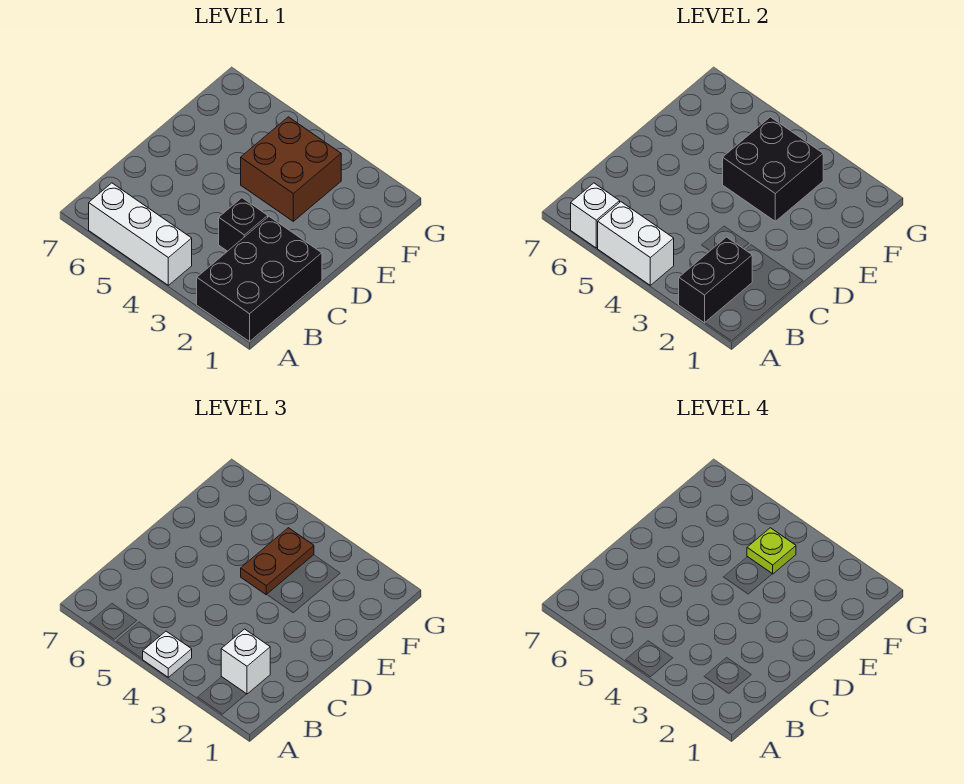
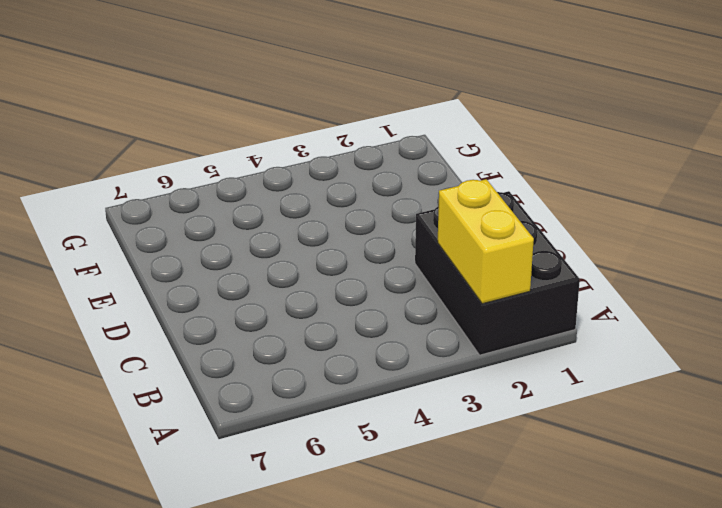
yellow brick A2:B2 level 2 -> black brick A2:B2 level 2
none -> white brick A4:A6 level 1
none -> black brick C3 level 1
none -> brown brick E3:F4 level 1

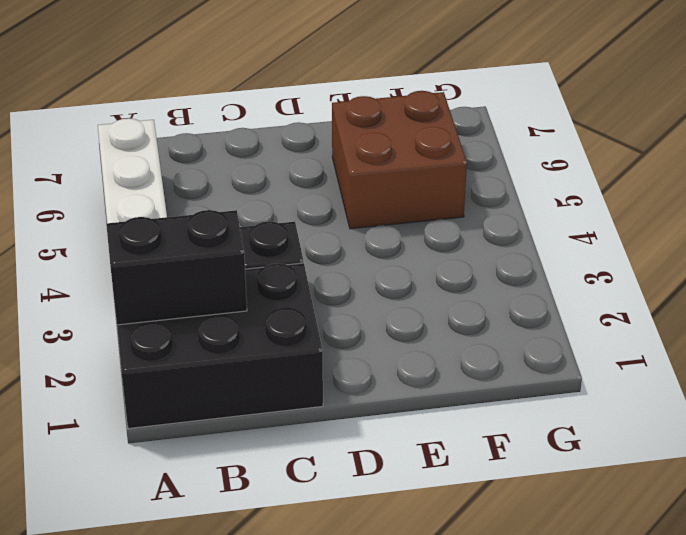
brown brick E5:F6 level 1 -> brown brick E3:F4 level 1
none -> white brick A4:A5 level 2
none -> white brick A6 level 2
none -> black brick E3:F4 level 2

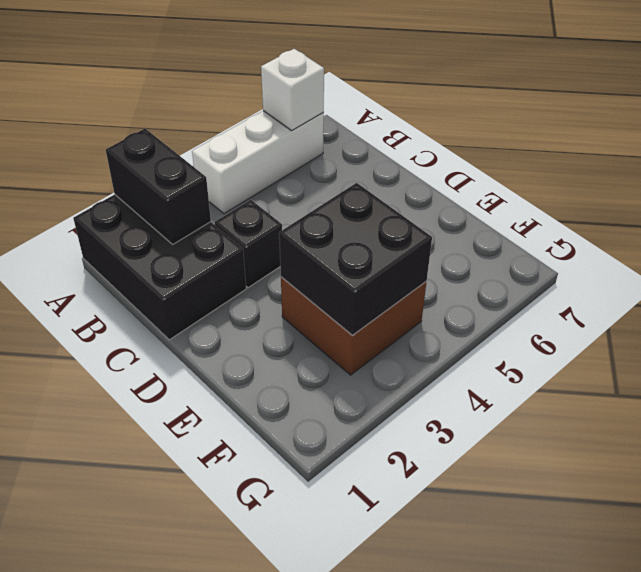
none -> white brick A4:A5 level 2
none -> white plate A4 level 3
none -> white brick B2 level 3

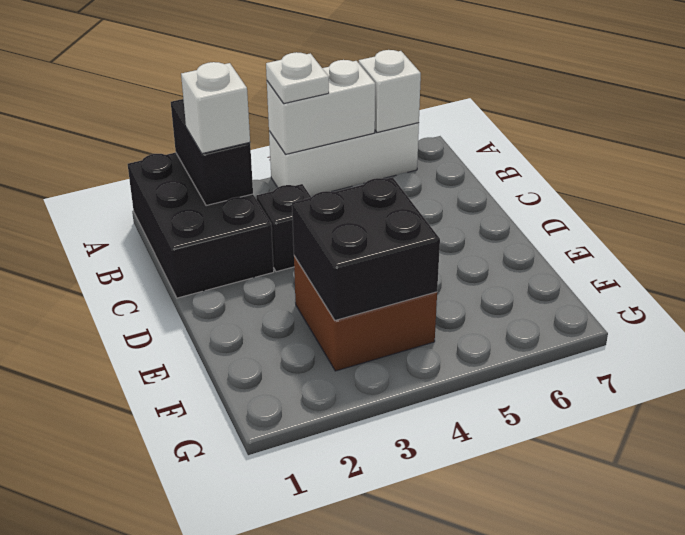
none -> brown plate E4:F4 level 3
none -> lime plate F4 level 4

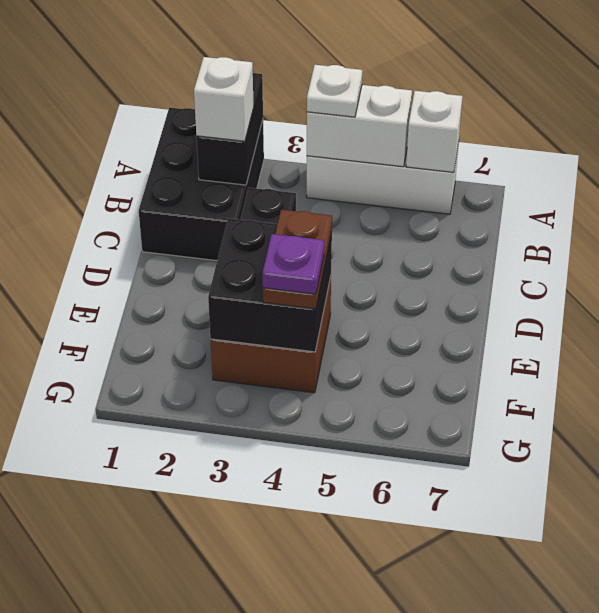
purple plate F4 level 4 -> lime plate F4 level 4

